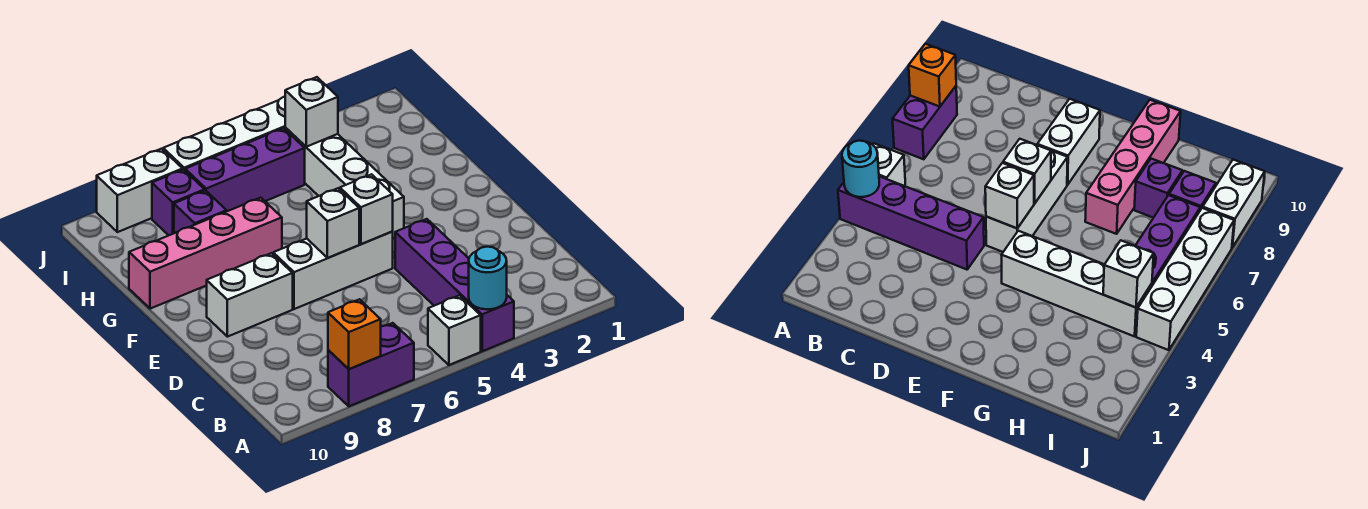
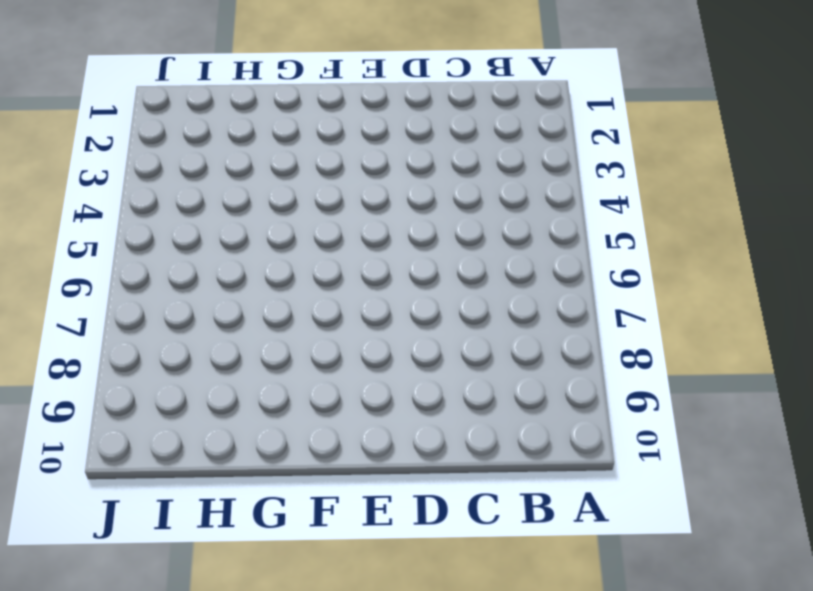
none -> purple brick A4:D4 level 1
none -> white brick A5 level 1
none -> purple brick A7:A8 level 1

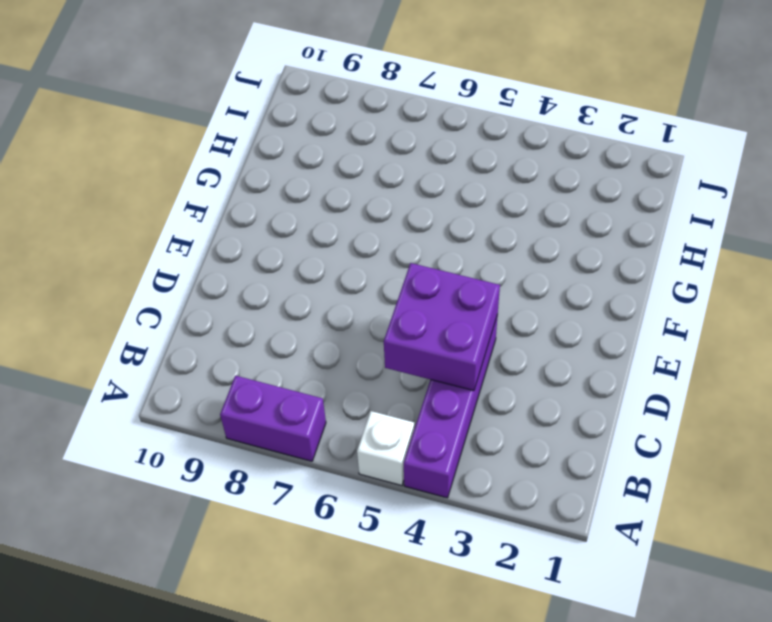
purple brick C4:D5 level 2 -> none
none -> white brick E5:E7 level 1
none -> white brick E8:E9 level 1
none -> white brick F4:I4 level 1

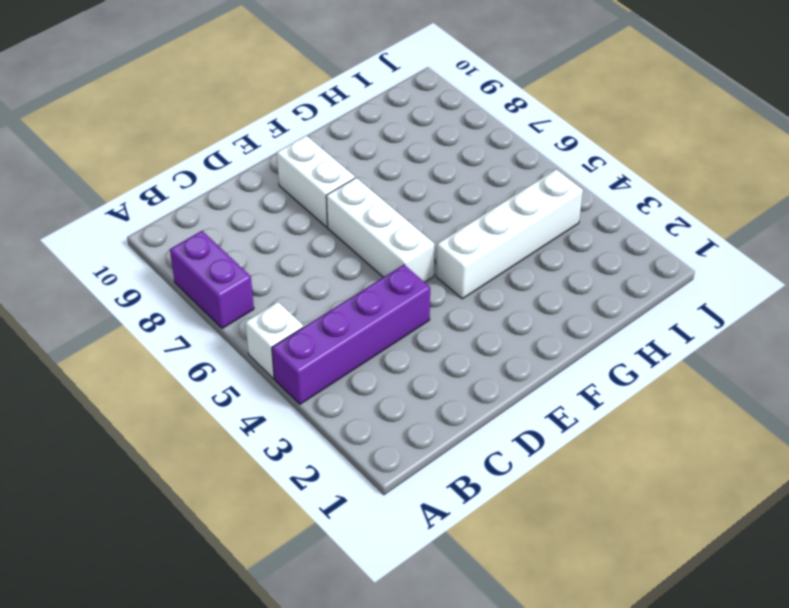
none -> pink brick G7:G10 level 1
none -> purple brick H8 level 1
none -> purple brick I5:I7 level 1

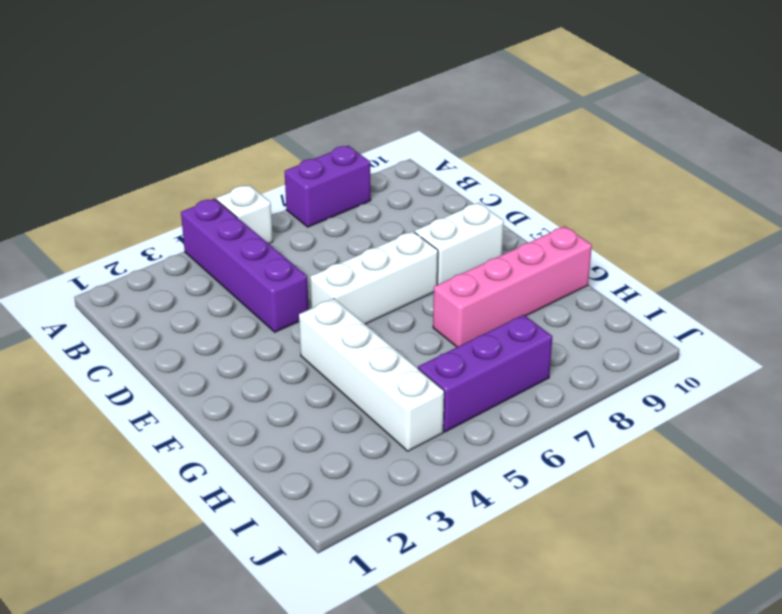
none -> purple brick H8 level 1
none -> purple brick I8 level 1
none -> white brick J4:J7 level 1

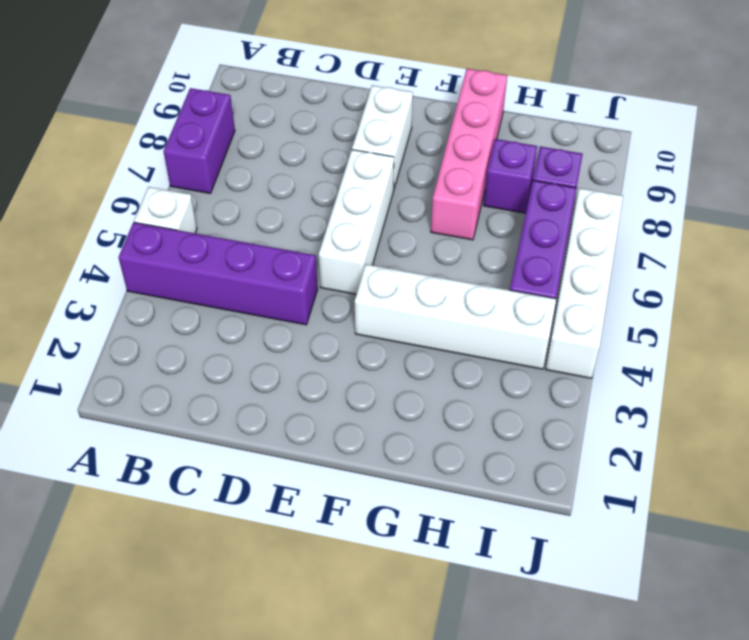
none -> white brick J8:J9 level 1
none -> cyan round brick A4 level 2
none -> orange brick A8 level 2

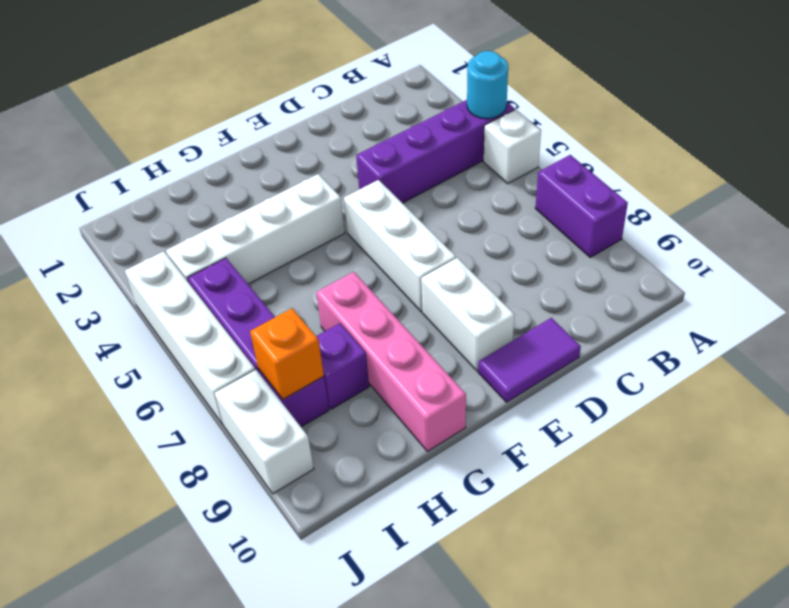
purple tile D10:E10 level 1 -> none
orange brick I8 level 2 -> orange brick A8 level 2
none -> white brick E5 level 2
none -> white brick E6 level 2
none -> white brick I4 level 2

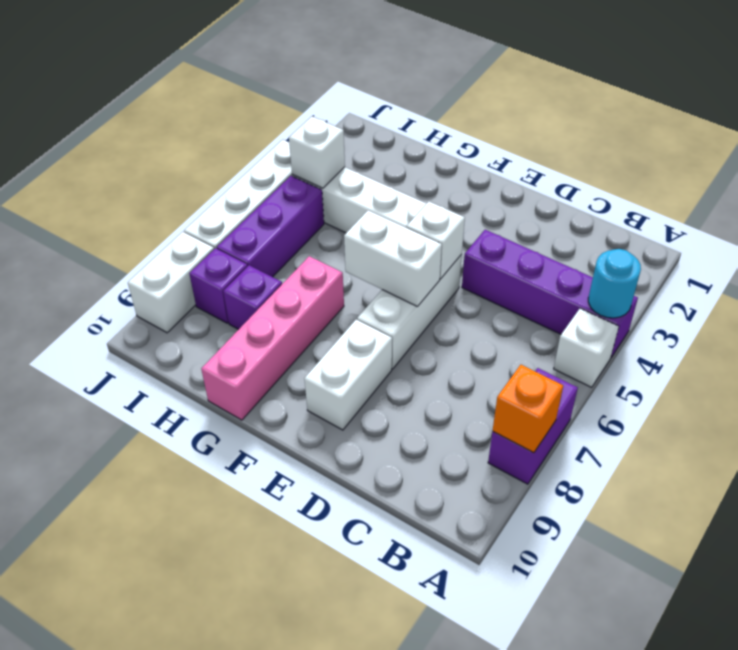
white brick E6:F6 level 2 -> white brick E6 level 2

